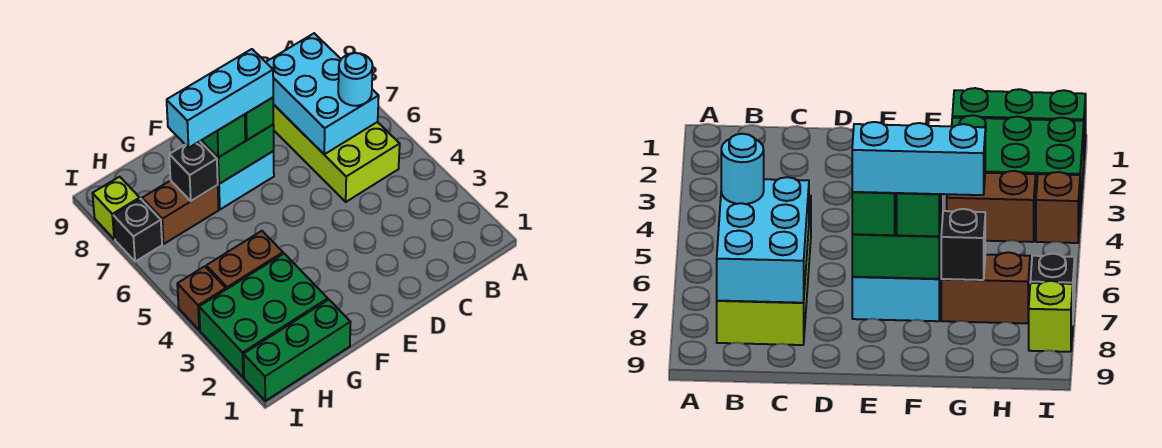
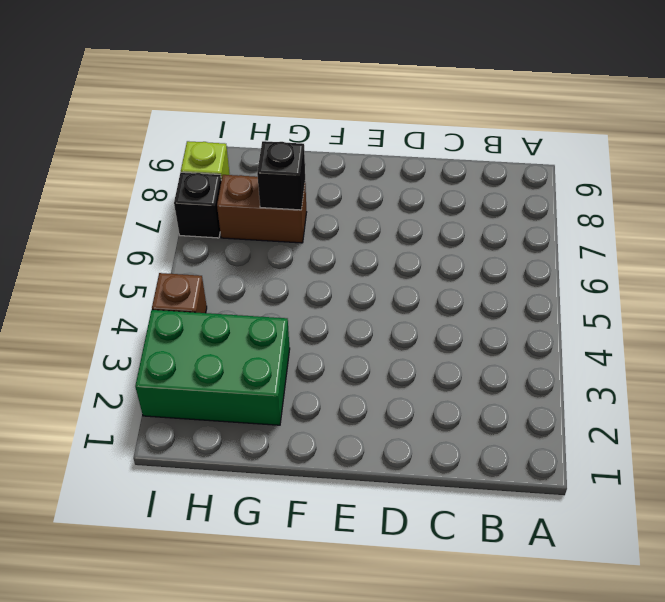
none -> lime brick B5:C8 level 1
none -> cyan brick E7:F7 level 1
none -> green brick G1:I1 level 1

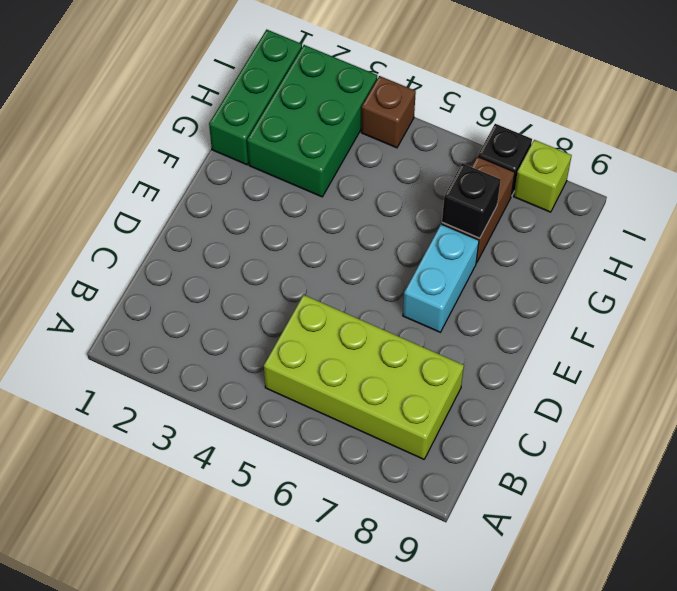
none -> brown brick G4:H4 level 1
none -> cyan brick B6:C8 level 2
none -> green brick E7:F7 level 2

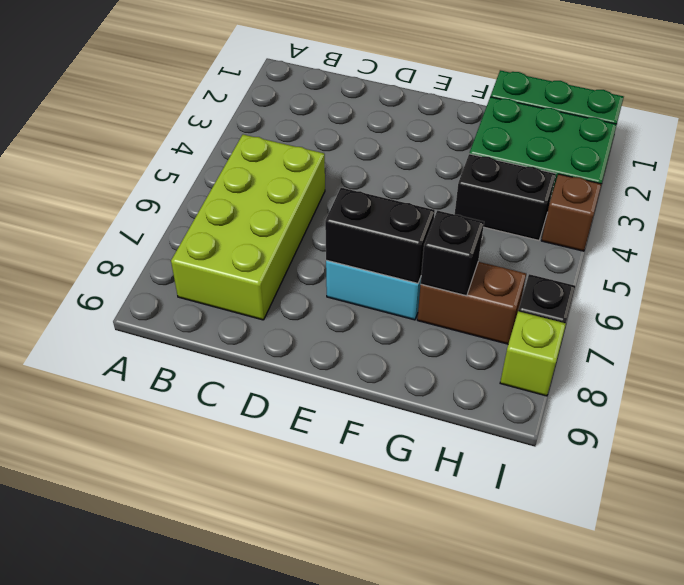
black brick E7:F7 level 2 -> green brick E7:F7 level 2
black brick G4:H4 level 1 -> brown brick G4:H4 level 1
none -> cyan brick B6:C8 level 2
none -> cyan round brick B6 level 3
none -> green brick E7 level 3

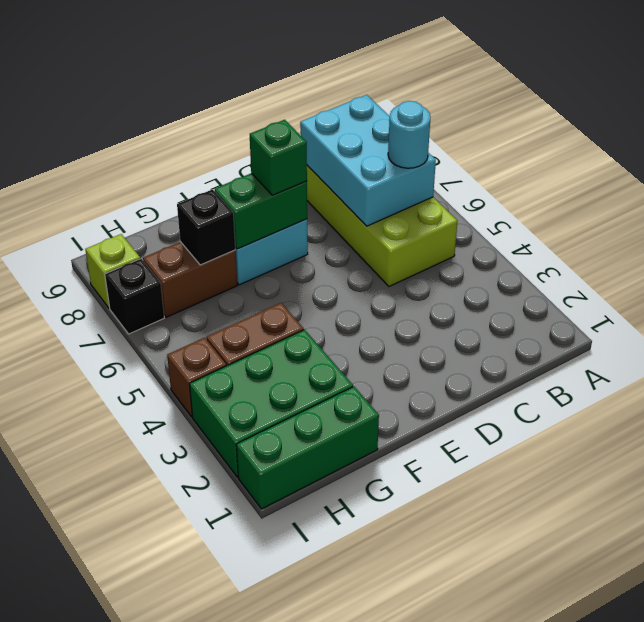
none -> green brick F7 level 3
none -> cyan brick E7:G7 level 4

